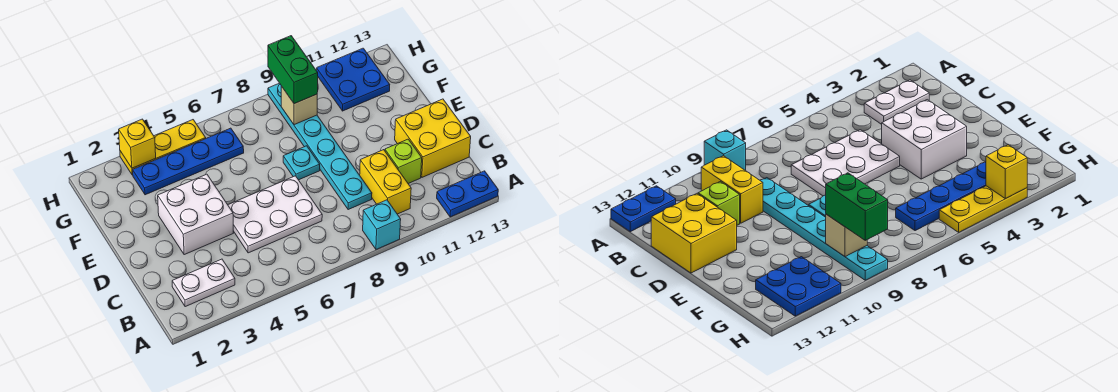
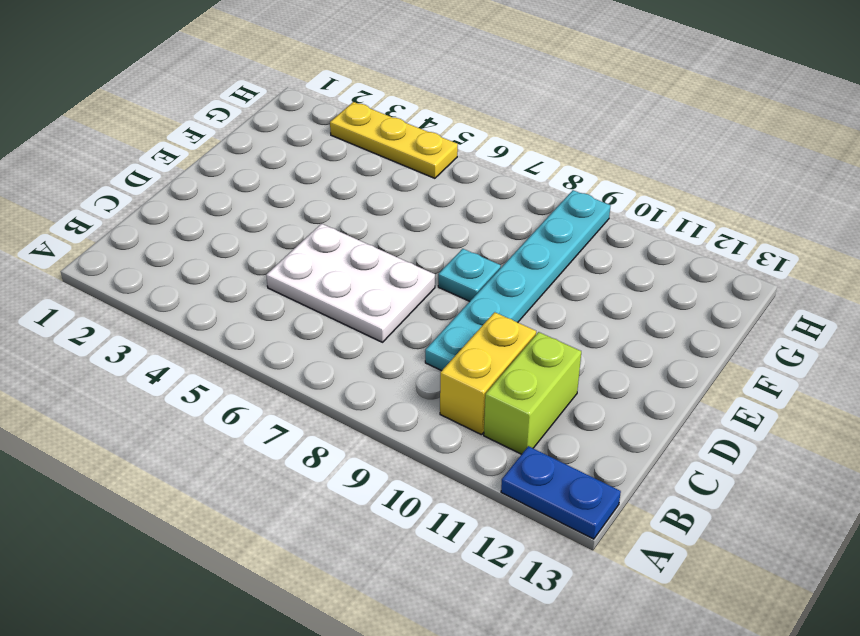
lime brick B11:C11 level 1 -> lime brick C11 level 1
none -> cyan brick A9 level 1
none -> white plate B2:B3 level 1
none -> yellow brick C12:D13 level 1

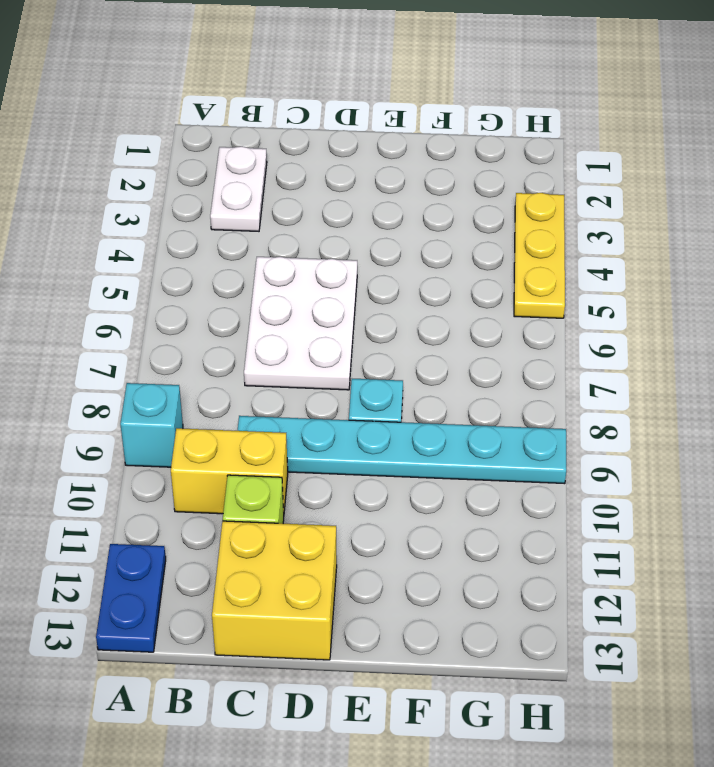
none -> white brick D3:E4 level 1
none -> blue plate G3:G6 level 1
none -> blue plate G11:H12 level 1

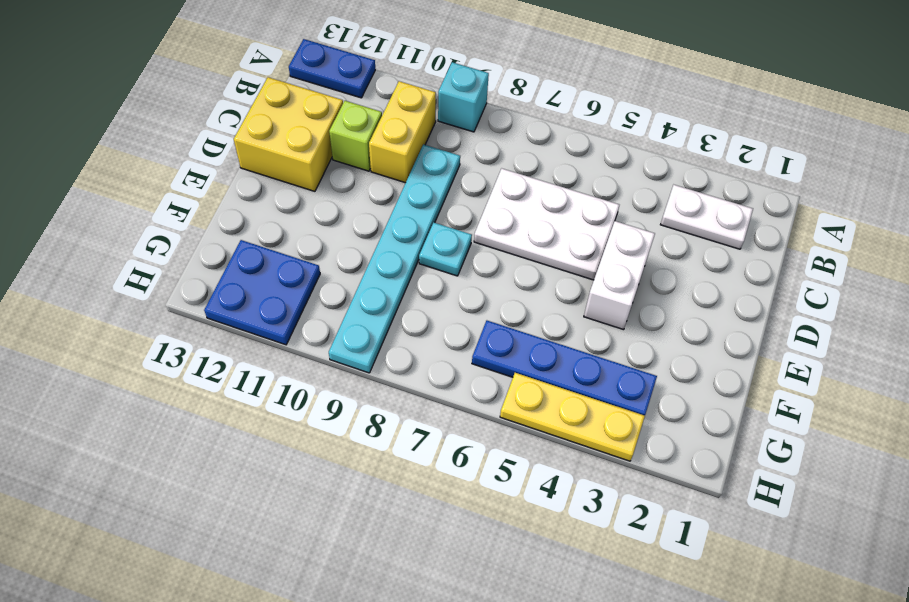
white brick D4:E4 level 1 -> white brick D3:E4 level 1
none -> tan brick G9 level 2
none -> yellow brick H3 level 2
none -> green brick G9:H9 level 3

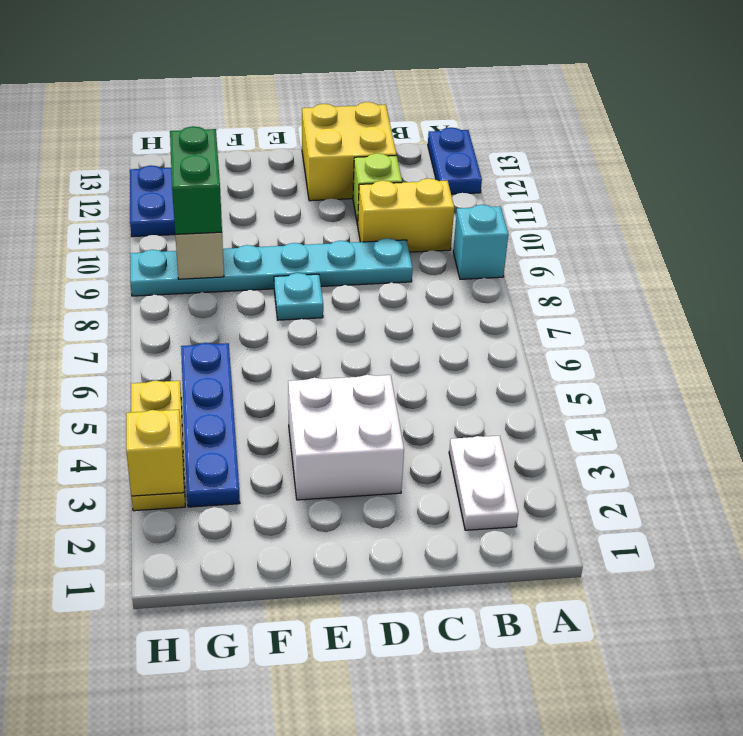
green brick G9:G10 level 3 -> green brick G9:H9 level 3
none -> white plate C5:D7 level 1

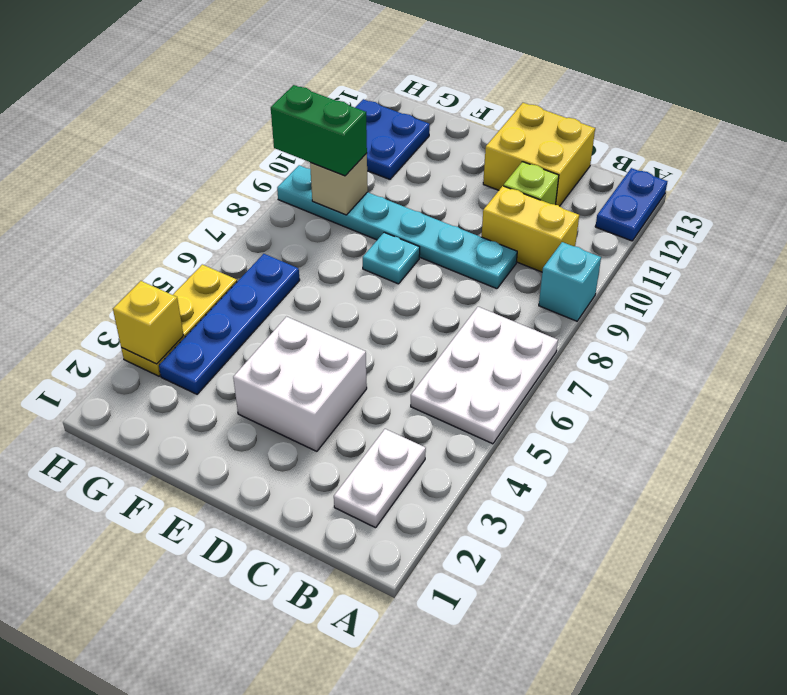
white plate A5:B7 level 1 -> white plate C5:D7 level 1

